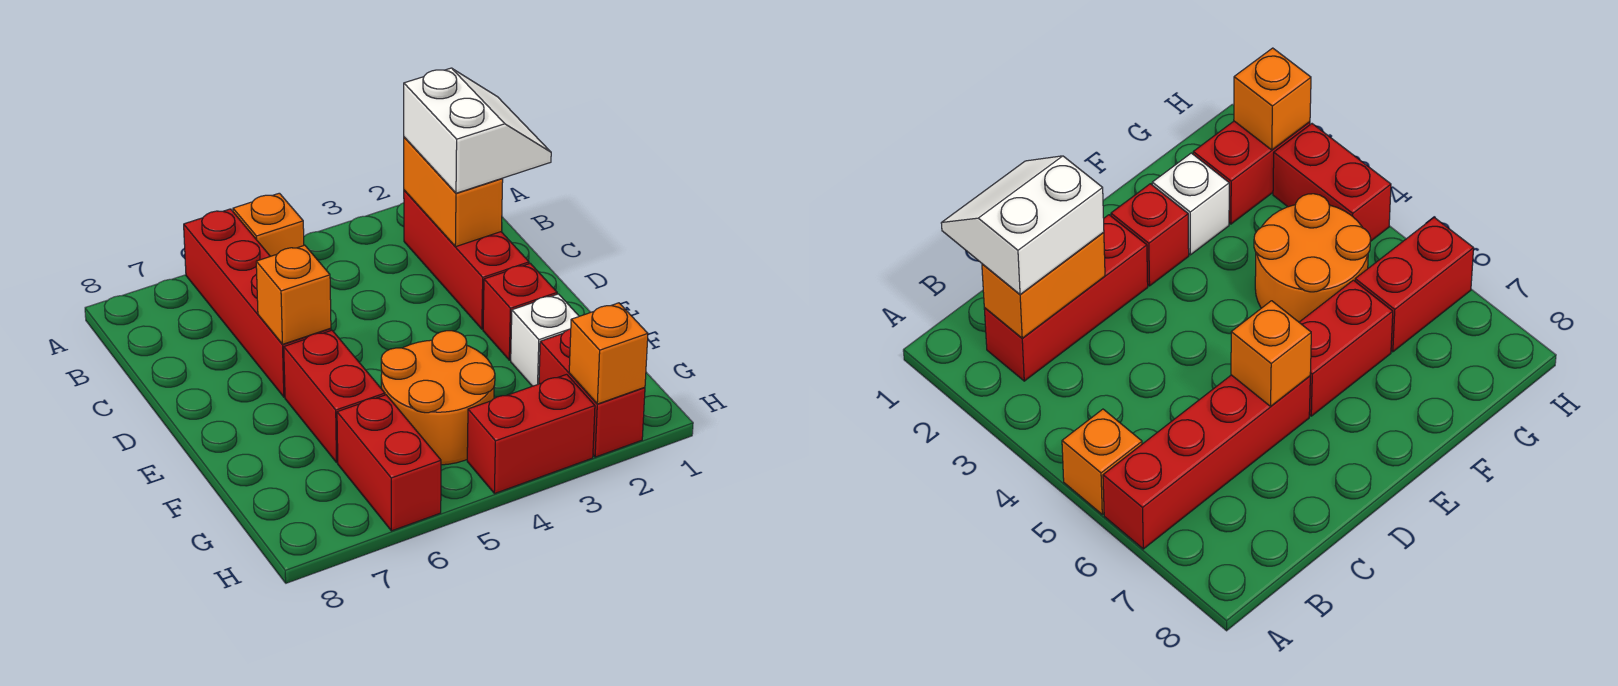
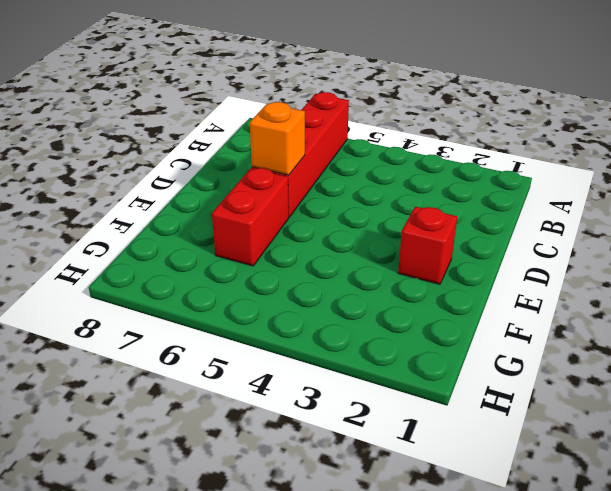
none -> orange brick A5 level 1
none -> red brick B2:D2 level 1
none -> white brick F2 level 1

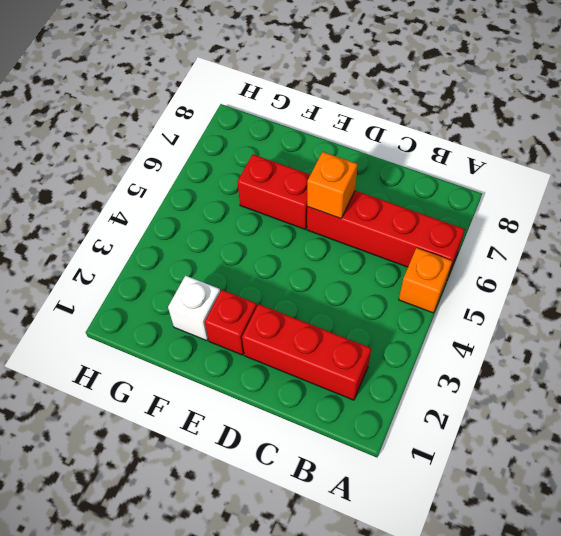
none -> orange round brick F4:G5 level 1
none -> red brick G2:H2 level 1
none -> red brick G6:H6 level 1

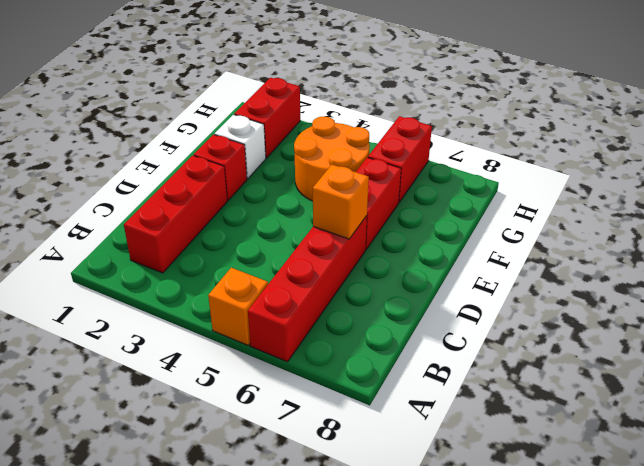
none -> red brick H3:H4 level 1
none -> orange brick B2:C2 level 2
none -> orange brick H2 level 2

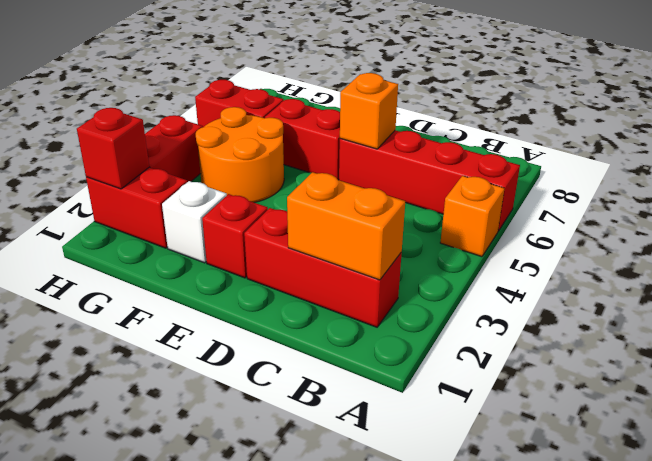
red brick H2 level 2 -> orange brick H2 level 2
none -> white slope B1:C2 level 3 top 2

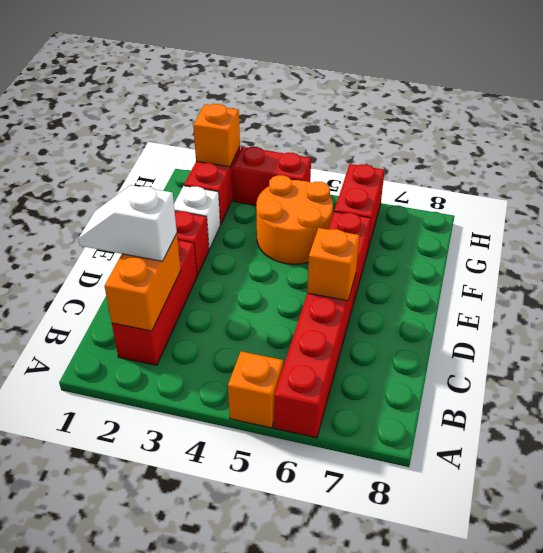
white slope C1:C2 level 3 top 2 -> white slope B1:C2 level 3 top 2

